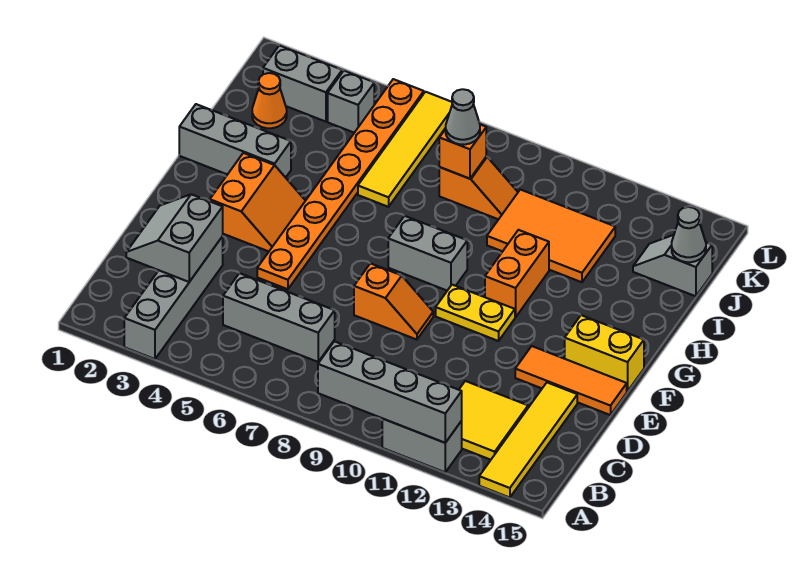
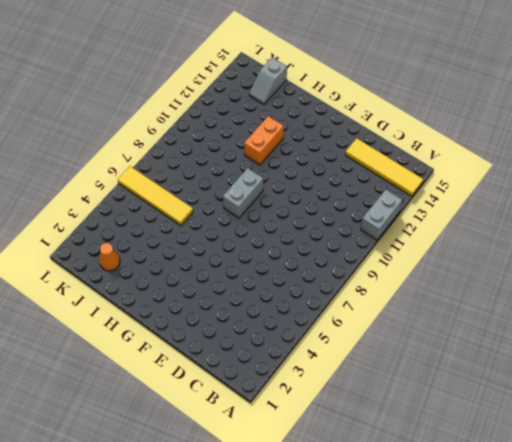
orange brick H11:H12 level 1 -> orange brick G11:H11 level 1
none -> grey brick A3:D3 level 1
none -> yellow tile B12:C13 level 1
none -> grey brick C5:C7 level 1

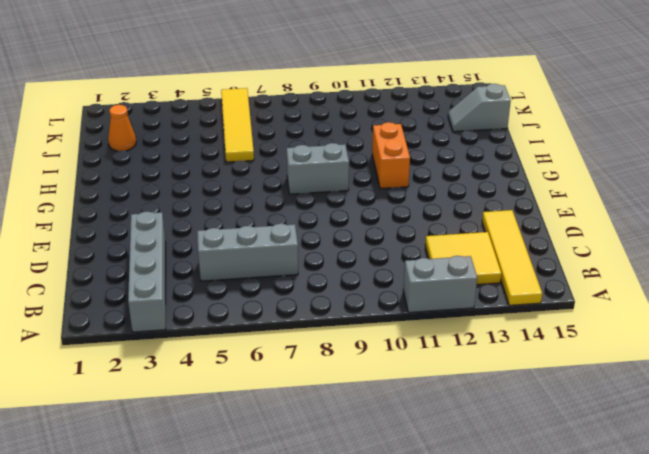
none -> orange plate E5:L5 level 1
none -> orange slope E8:E9 level 1 top 8
none -> orange tile E13:E15 level 1

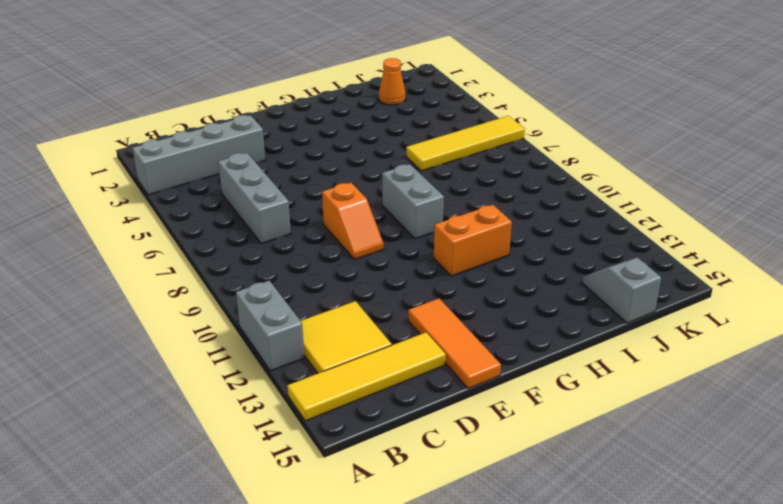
none -> orange plate E5:L5 level 1
none -> orange slope F3:G4 level 1 top 3
none -> yellow plate F10:F11 level 1

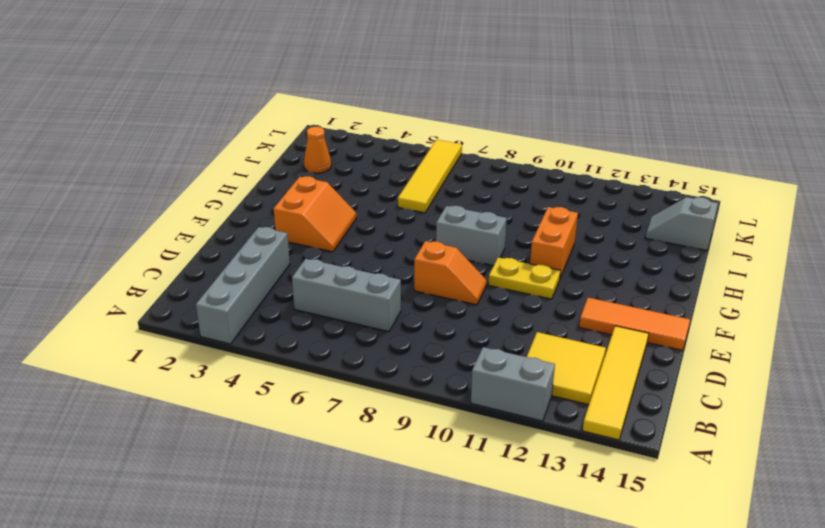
none -> orange plate E5:L5 level 1
none -> yellow brick F14:F15 level 1
none -> grey brick H1:H3 level 1

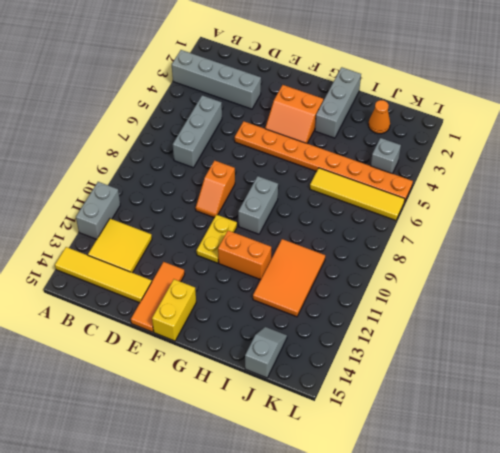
none -> orange slope J8:J9 level 1 top 8
none -> grey brick K2:K3 level 1
none -> grey brick A9:A12 level 2

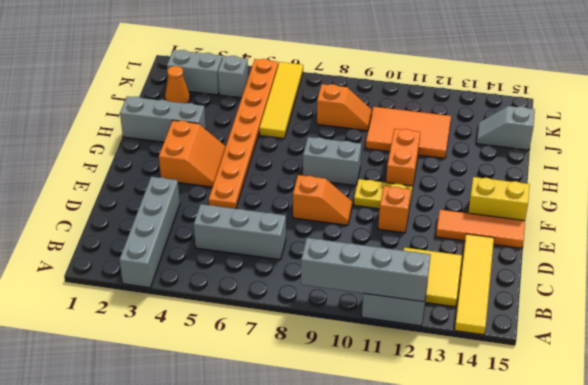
orange brick E11 level 1 -> orange brick J8 level 2
none -> grey slope C2:D3 level 2 top 3
none -> grey cone J15 level 2
none -> grey cone J8 level 3

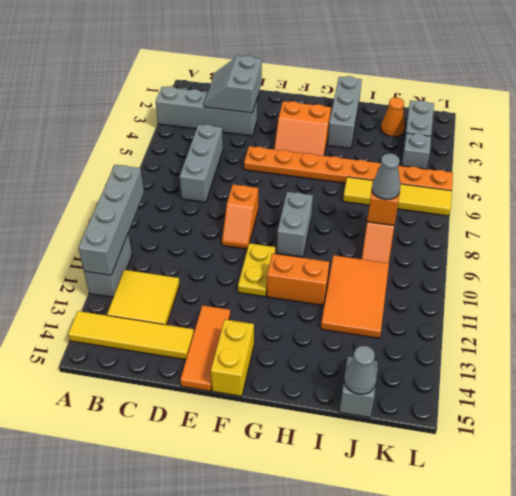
grey slope C2:D3 level 2 top D -> grey slope C2:D3 level 2 top 3

